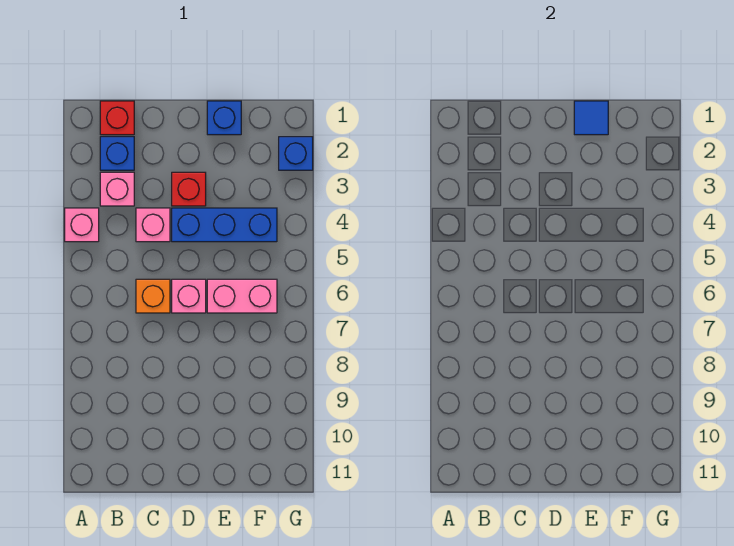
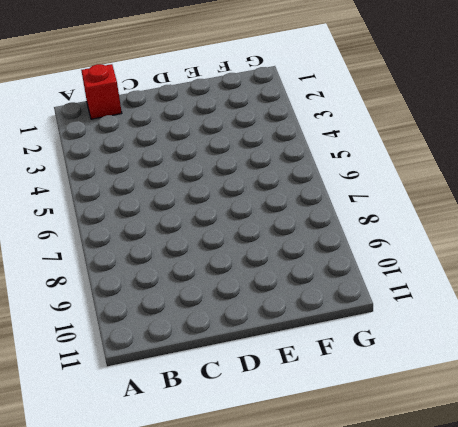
none -> pink brick A4 level 1
none -> blue brick B2 level 1
none -> pink brick B3 level 1

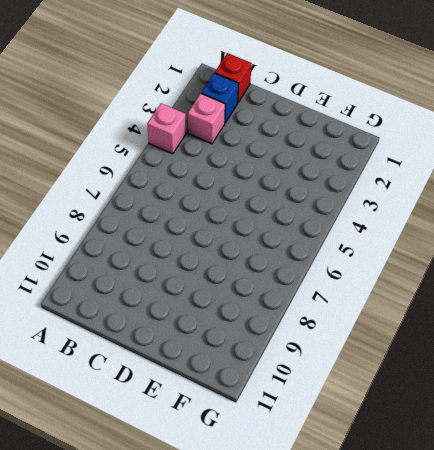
none -> pink brick C4 level 1
none -> orange brick C6 level 1
none -> red brick D3 level 1

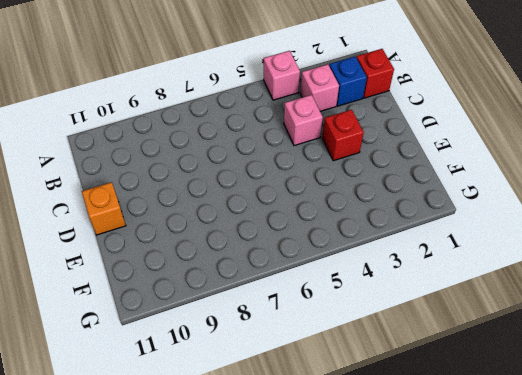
orange brick D11 level 1 -> orange brick C6 level 1
none -> blue brick D4:F4 level 1
none -> pink brick D6 level 1
none -> blue brick E1 level 1

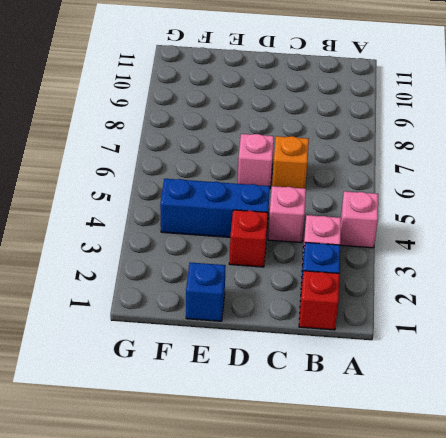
none -> pink brick E6:F6 level 1
none -> blue brick G2 level 1
none -> blue tile E1 level 2

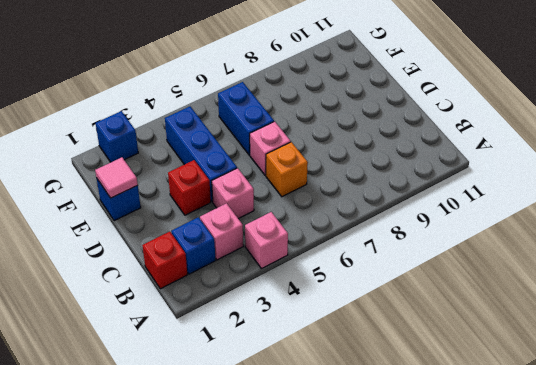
pink tile E1 level 2 -> blue tile E1 level 2
blue brick E6:F6 level 1 -> pink brick E6:F6 level 1

